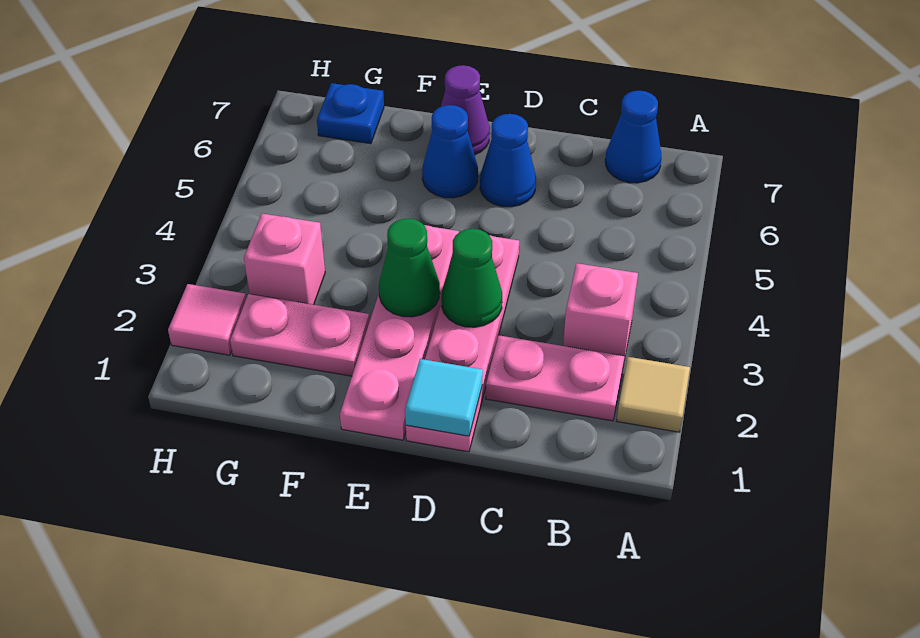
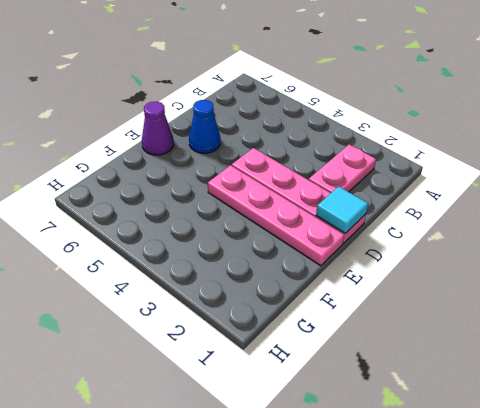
none -> tan tile A2 level 1
none -> pink brick B3 level 1
none -> blue cone B7 level 1

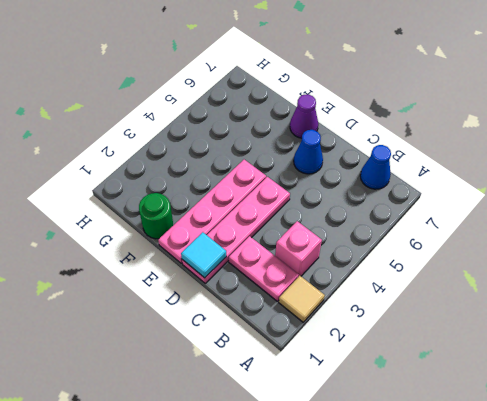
green round brick F1 level 1 -> none
none -> blue cone E6 level 1
none -> pink plate F2:G2 level 1
none -> pink brick G3 level 1

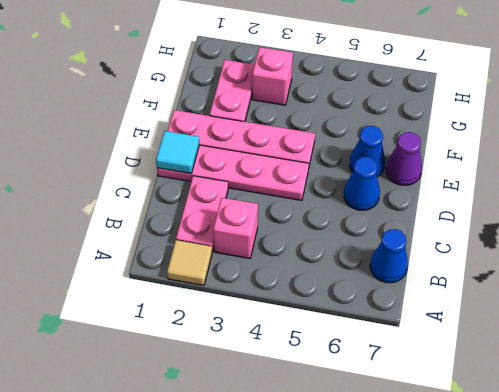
none -> blue plate G7 level 1
none -> pink tile H2 level 1
none -> green cone D3 level 2

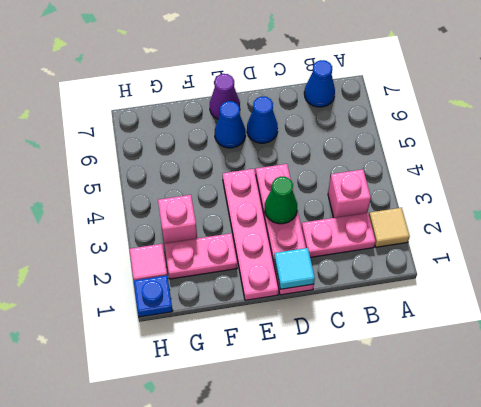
blue plate H1 level 1 -> blue plate G7 level 1
none -> green cone E3 level 2

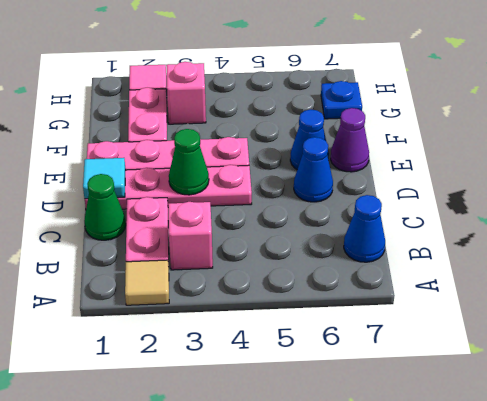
green cone C1 level 1 -> green cone E3 level 2

